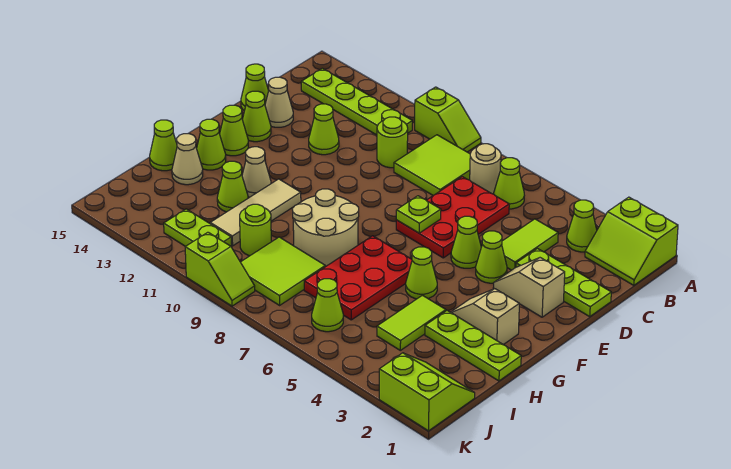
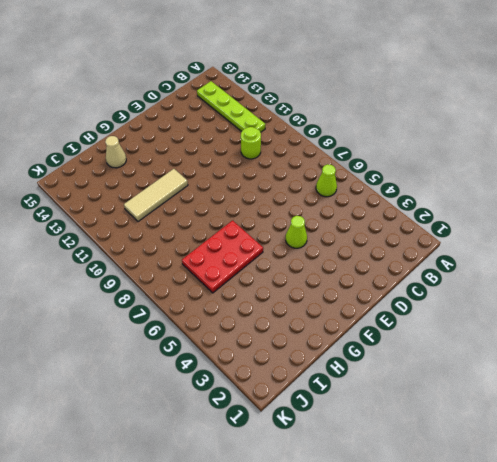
none -> lime slope A1:B2 level 1 top A
none -> lime slope A9:A10 level 1 top 10
none -> lime cone B3 level 1
none -> tan round brick B7 level 1

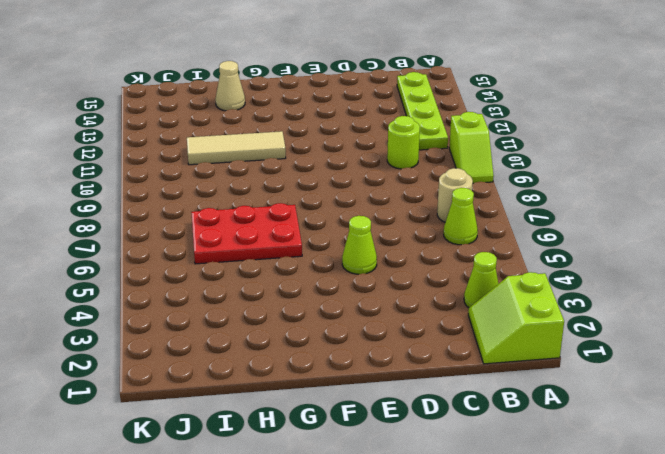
none -> lime tile B8:C9 level 1
none -> lime tile C4:D4 level 1
none -> red plate C6:E7 level 1
none -> lime plate D1:D3 level 1

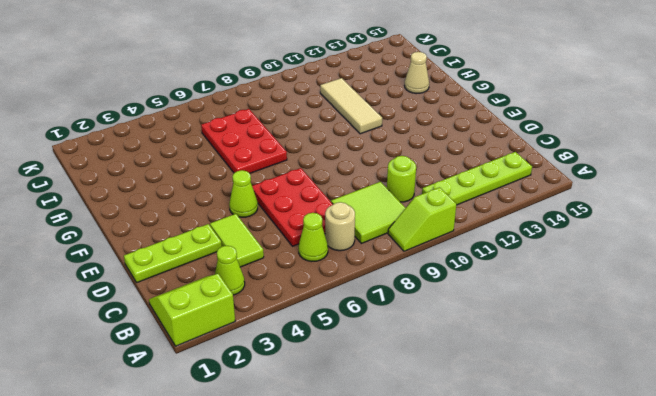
none -> lime cone D12 level 1
none -> tan cone D14 level 1
none -> lime cone D15 level 1
none -> tan slope E2:E3 level 1 top 2

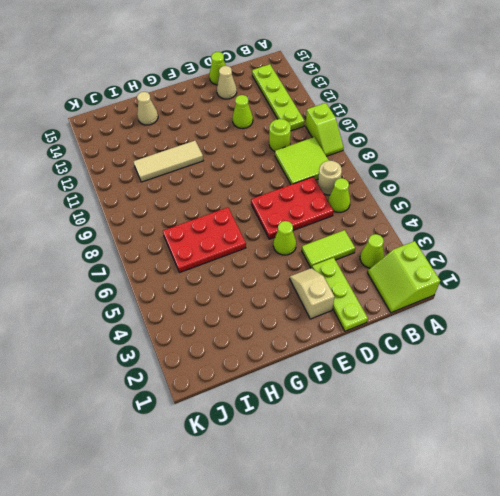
none -> lime cone E4 level 1
none -> lime cone E14 level 1
none -> lime cone F14 level 1
none -> tan slope G2:G3 level 1 top 2

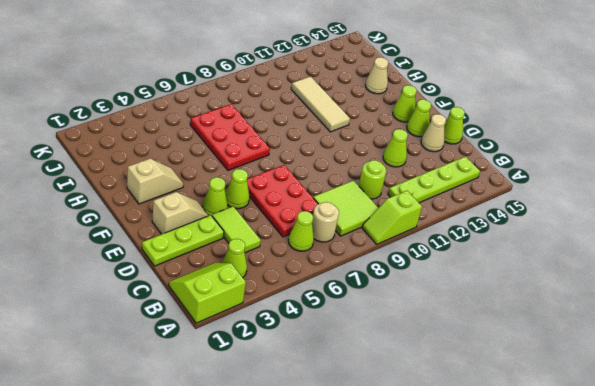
none -> lime cone G5 level 1
none -> tan round brick G8:H9 level 1
none -> tan cone G12 level 1
none -> lime cone G14 level 1

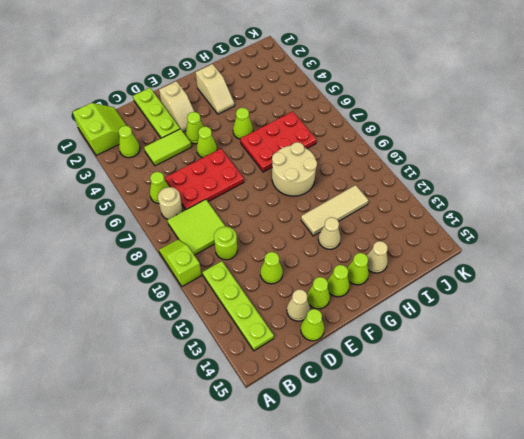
none -> lime plate H1:H3 level 1
none -> lime tile H4:I4 level 1
none -> lime cone H12 level 1
none -> lime cone H15 level 1

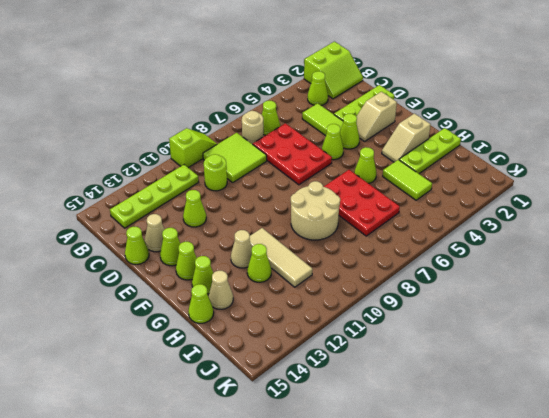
none -> lime tile I8:J9 level 1
none -> lime round brick I10 level 1
none -> lime slope J1:K2 level 1 top K
none -> lime cone J6 level 1

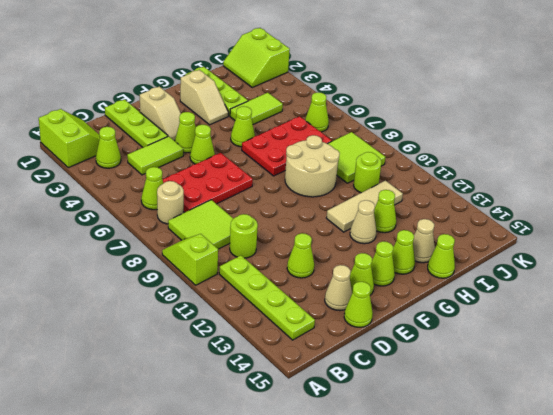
none -> lime plate J11:J12 level 1
none -> lime slope K9:K10 level 1 top 10
none -> lime plate E7 level 2

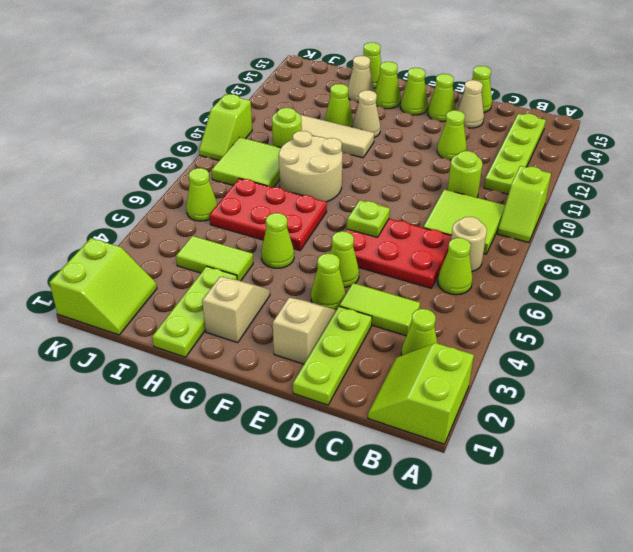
none -> lime plate J11:J12 level 1

